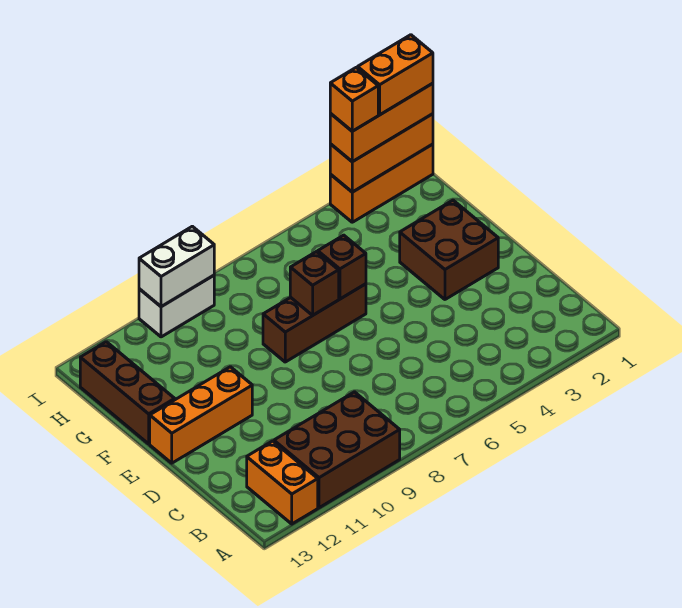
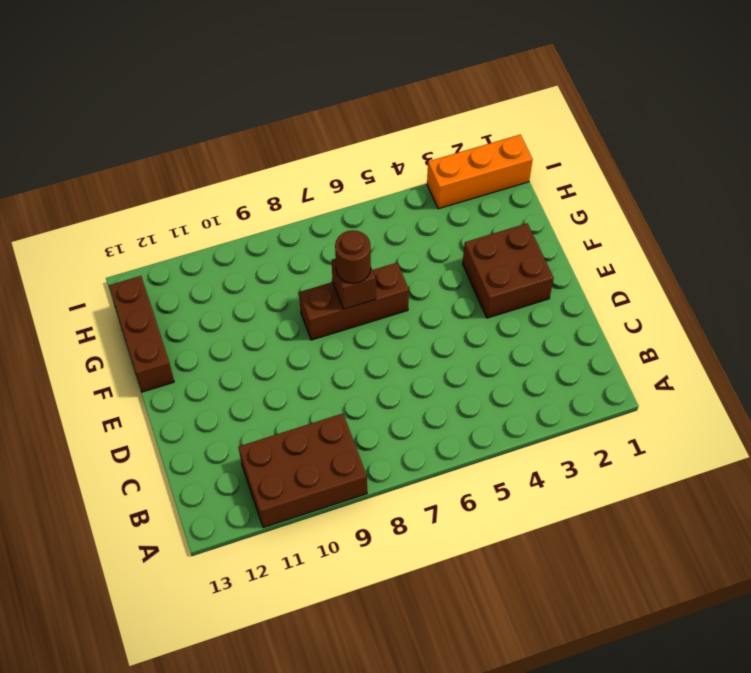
brown round brick F7 level 3 -> none
none -> orange brick A12:B12 level 1
none -> orange brick E11:E13 level 1
none -> white brick I9:I10 level 1

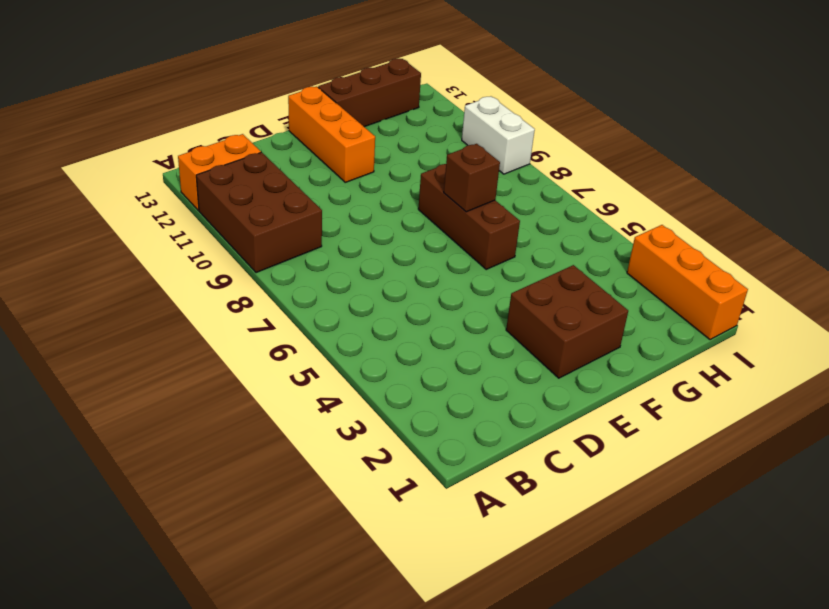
none -> brown brick F6 level 2
none -> orange brick I1:I3 level 2
none -> white brick I9:I10 level 2

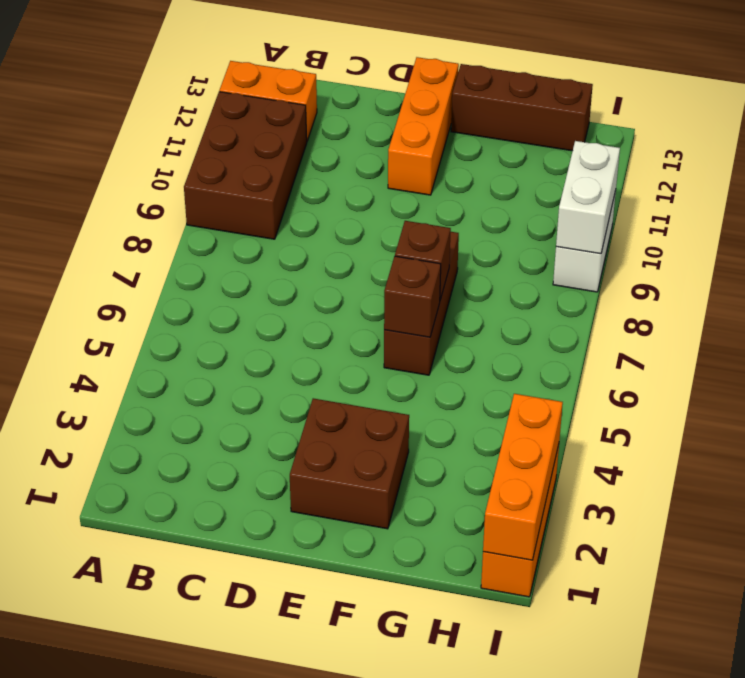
none -> orange brick I1:I3 level 3
none -> orange brick I1:I2 level 4
none -> orange brick I3 level 4

